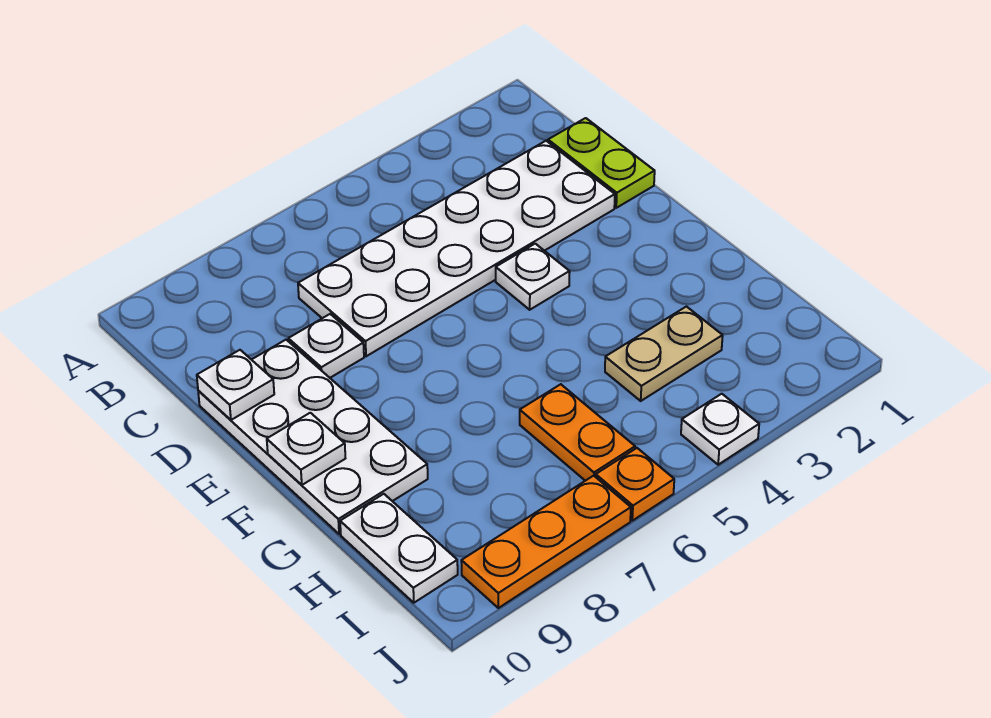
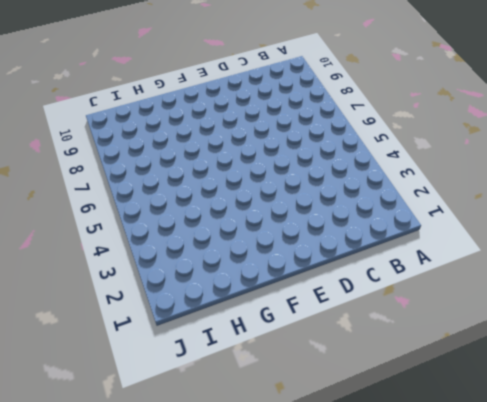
none -> lime plate C1:D1 level 1
none -> white plate C2:D7 level 1
none -> white plate D8 level 1

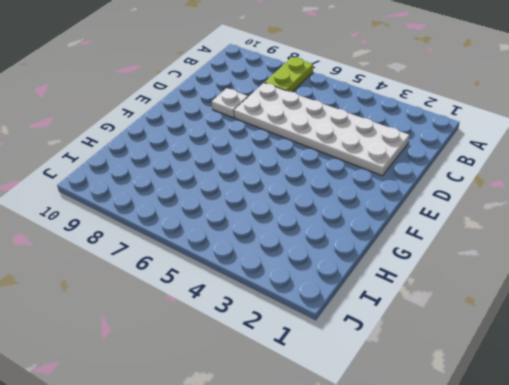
lime plate A7:B7 level 1 -> lime plate C1:D1 level 1
none -> white plate D9:G10 level 1
none -> white plate E4 level 1
none -> tan plate H3:H4 level 1

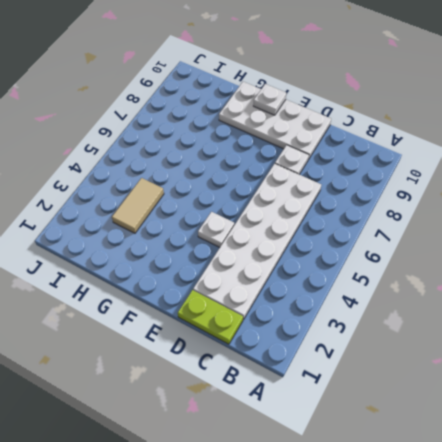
tan tile H3:H4 level 1 -> tan plate H3:H4 level 1
none -> orange plate H6:I6 level 1
none -> white plate H10:I10 level 1
none -> white plate J4 level 1

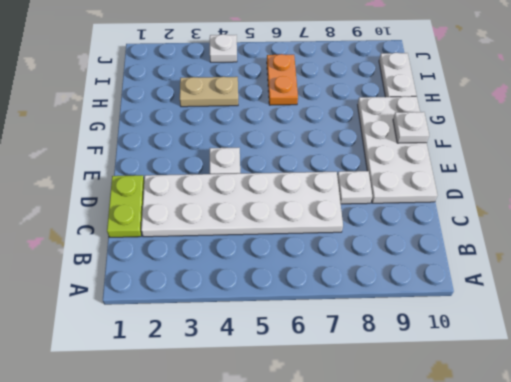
none -> orange plate J6 level 1
none -> orange plate J7:J9 level 1
none -> white plate D10 level 2

